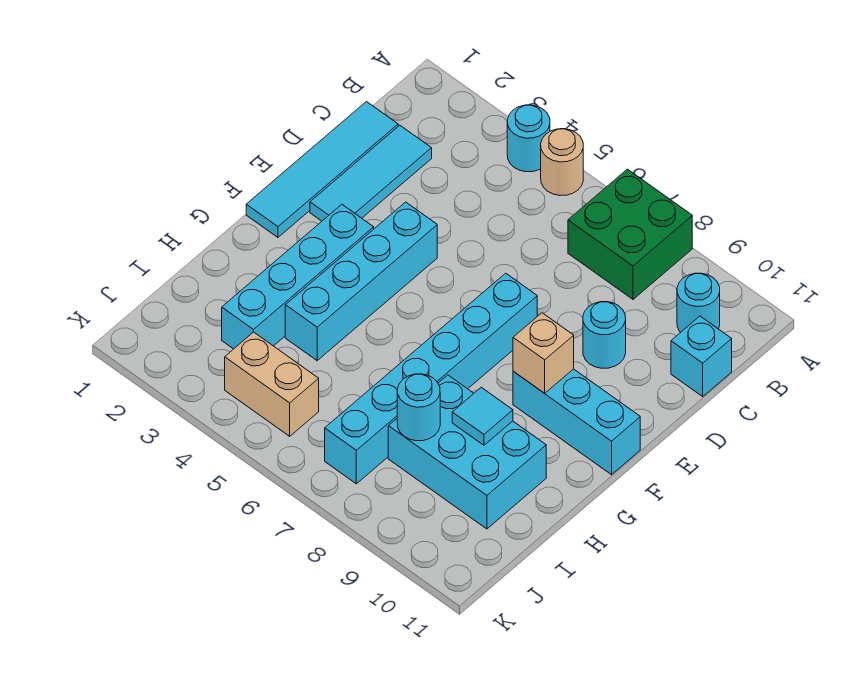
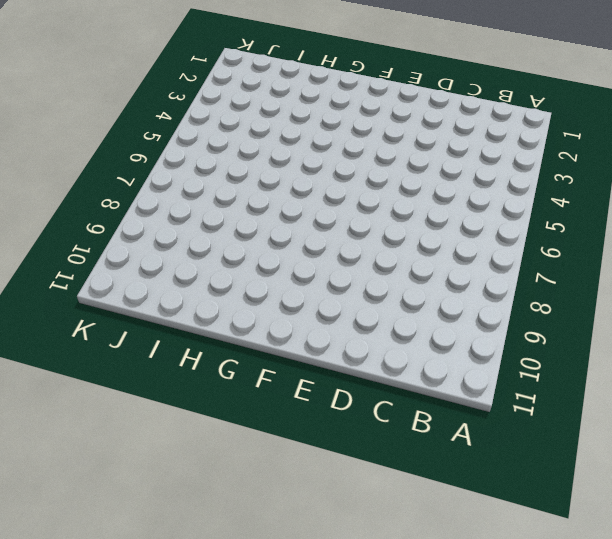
none -> cyan round brick A4 level 1
none -> tan round brick A5 level 1
none -> green brick A7:B8 level 1

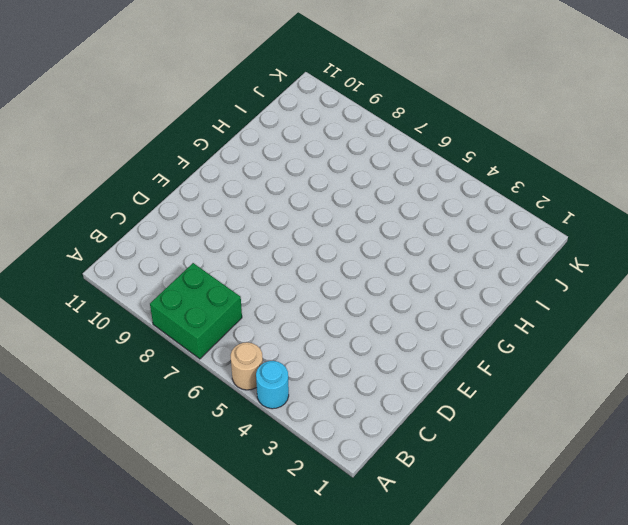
none -> cyan round brick B10 level 1
none -> cyan tile C1:F1 level 1
none -> cyan tile C2:E2 level 1

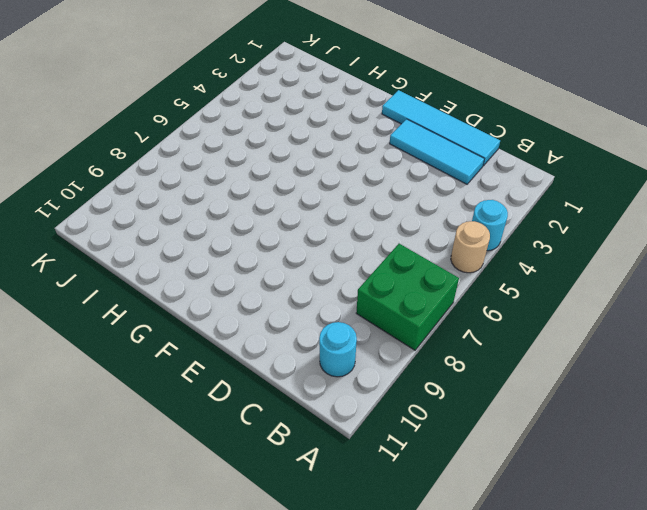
none -> cyan brick C11 level 1
none -> cyan round brick D9 level 1
none -> cyan brick E4:H4 level 1

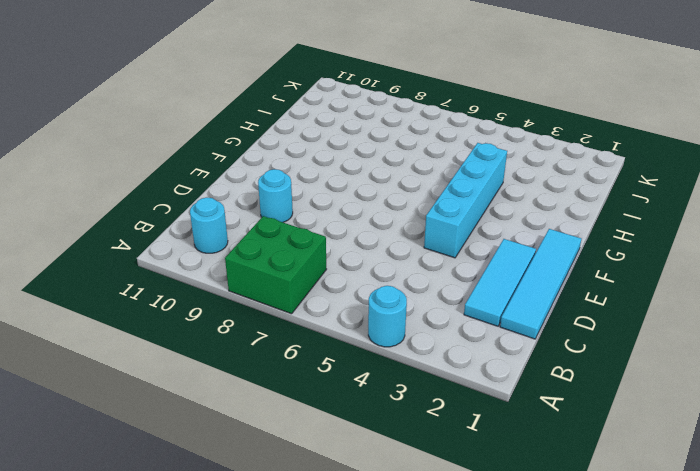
none -> tan round brick A5 level 1
none -> cyan brick C11 level 1
none -> cyan brick E7:J7 level 1

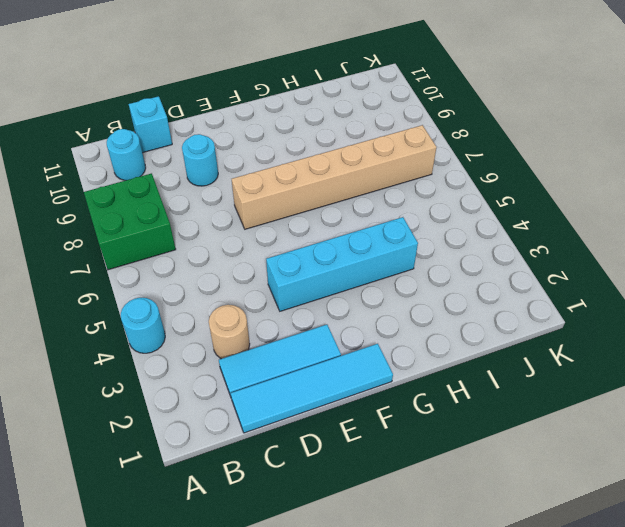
tan round brick C3 level 1 -> tan round brick A5 level 1
tan brick E7:J7 level 1 -> cyan brick E7:J7 level 1
none -> cyan brick F3:I3 level 1
none -> cyan brick F9:F11 level 1
none -> cyan brick H8:I10 level 1

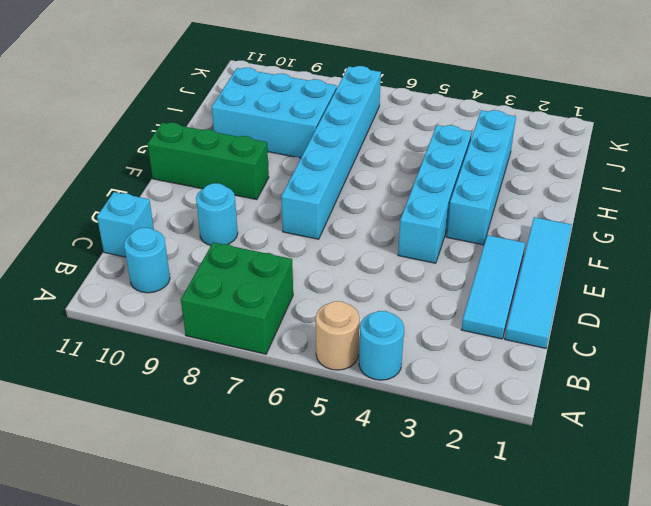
green brick F9:F11 level 1 -> cyan brick F9:F11 level 1
none -> tan brick J4:J5 level 1
none -> tan brick F9 level 2
none -> cyan tile H9 level 2

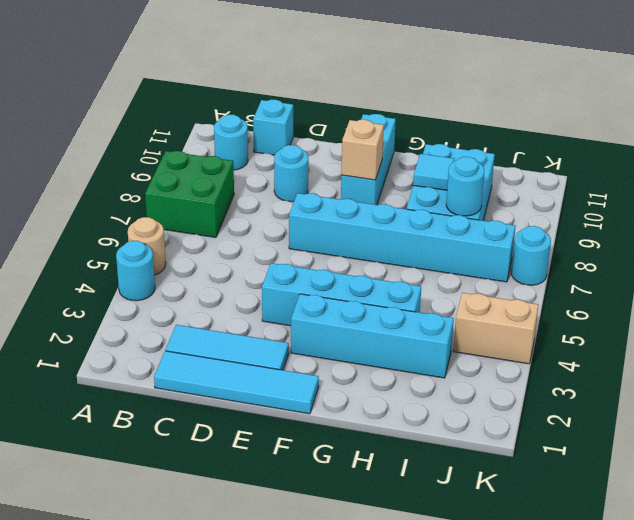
tan brick J4:K4 level 1 -> tan brick J4:J5 level 1
cyan round brick K7 level 1 -> none

